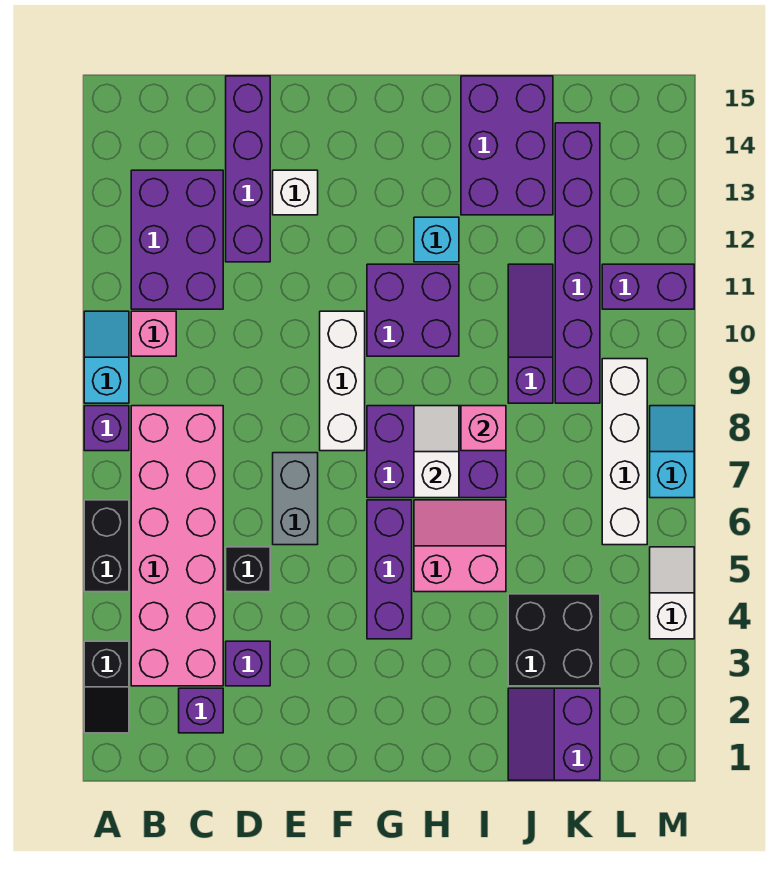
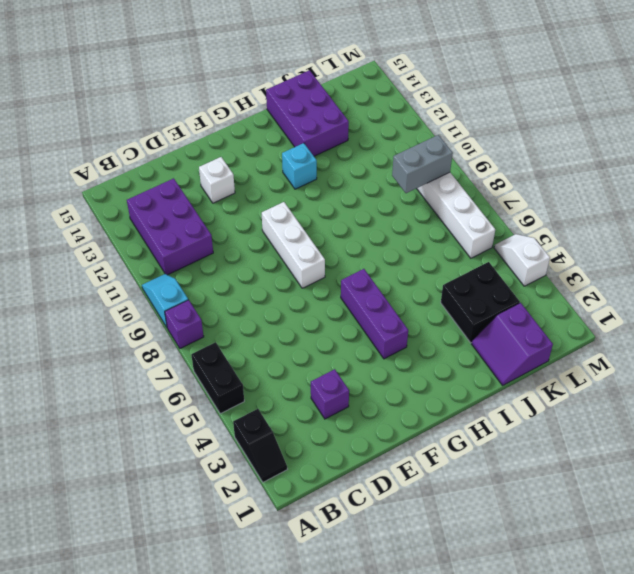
grey brick K9:L9 level 2 -> grey brick E6:E7 level 1
none -> pink brick B3:C8 level 1
none -> pink brick B10 level 1
none -> purple brick C2 level 1
none -> black brick D5 level 1

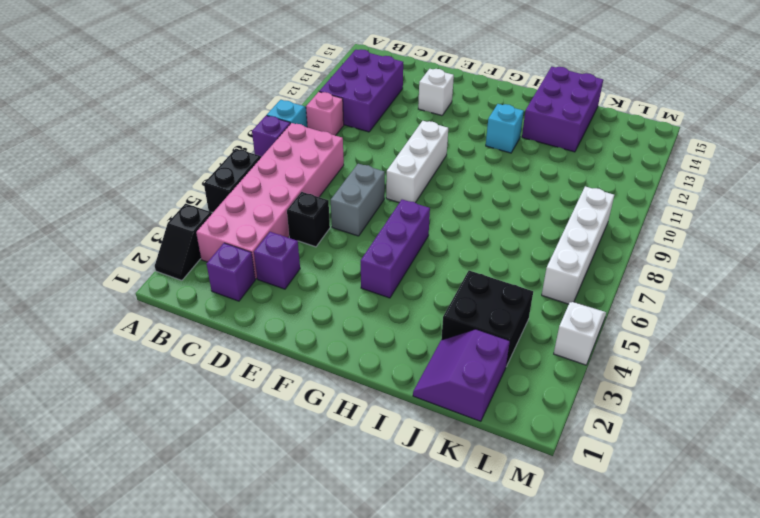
none -> purple brick D12:D15 level 1
none -> purple brick G7:I8 level 1
none -> purple brick G10:H11 level 1
none -> pink slope H5:I6 level 1 top 5

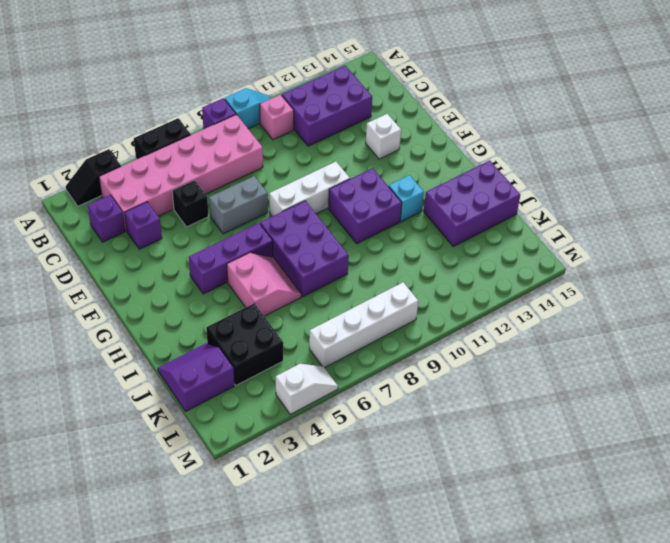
none -> purple brick D12:D15 level 1
none -> purple slope J9:J11 level 1 top 9
none -> purple brick K9:K14 level 1
none -> purple brick L11:M11 level 1

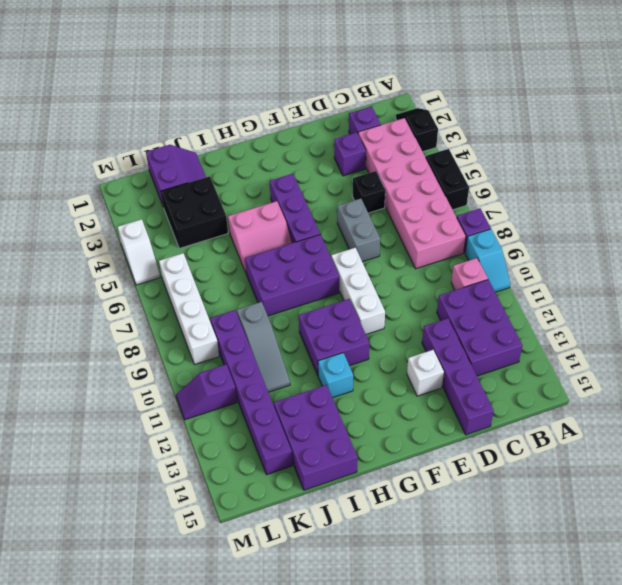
grey slope J9:J11 level 1 top 9 -> purple slope J9:J11 level 1 top 9
purple slope L11:M11 level 1 top L -> purple brick L11:M11 level 1
none -> cyan slope M7:M8 level 1 top 7
none -> white slope H7:H8 level 2 top 7
none -> pink brick I8 level 2

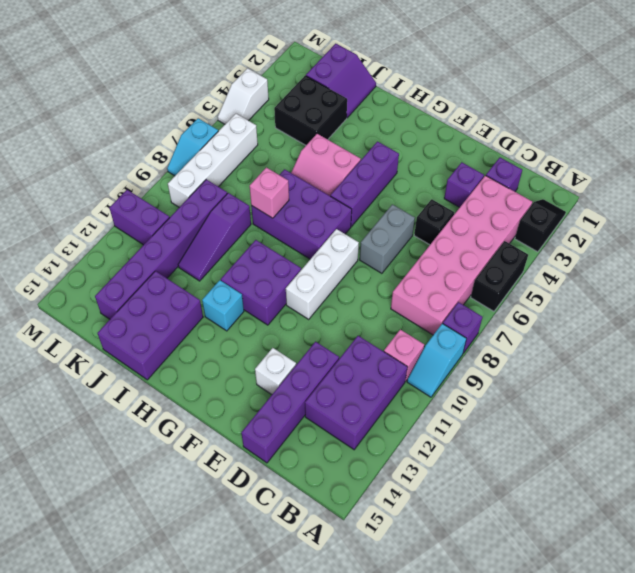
none -> white slope H7:H8 level 2 top 7

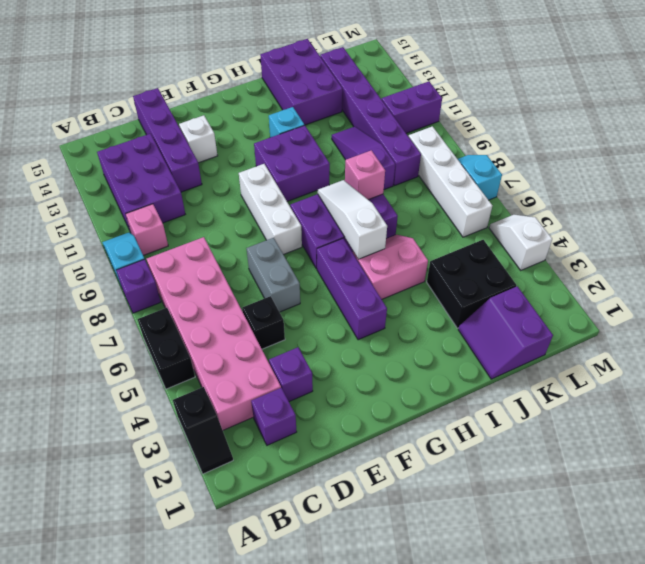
white slope H6:H8 level 2 top 6 -> white slope H7:H8 level 2 top 7

